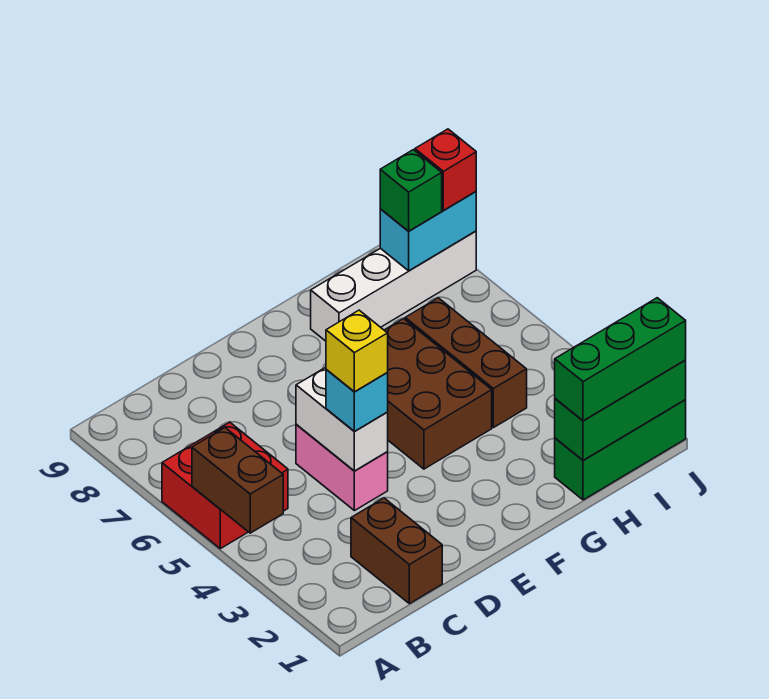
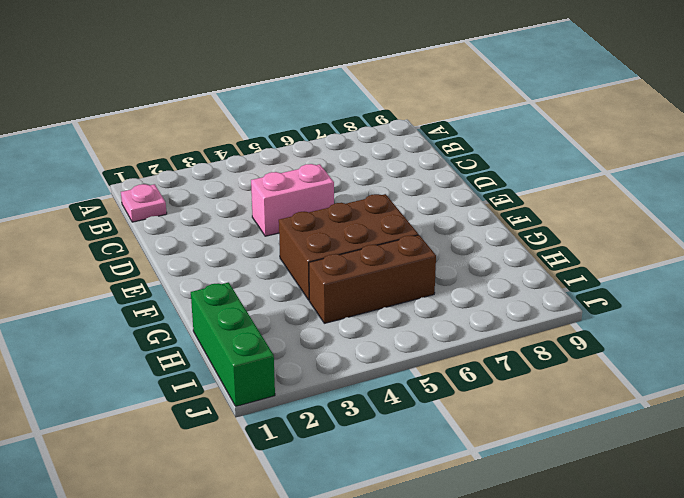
pink plate B1 level 1 -> none
none -> red brick A5:B6 level 1
none -> brown brick C1:C2 level 1
none -> white brick G8:J8 level 1

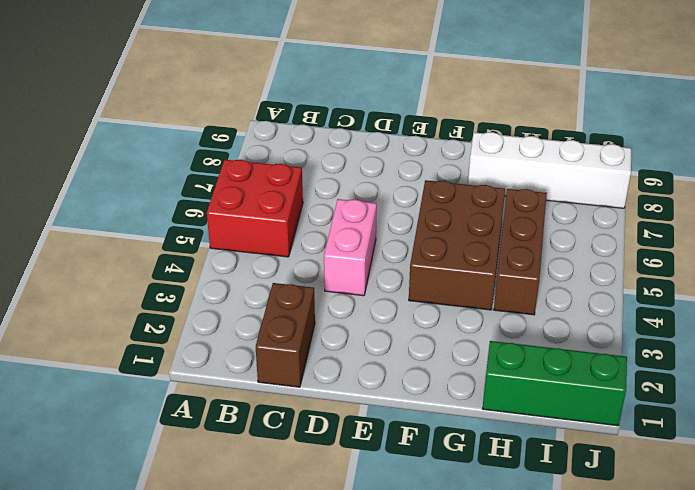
none -> brown brick A4:A5 level 2
none -> white brick D4:D5 level 2
none -> green brick H1:J1 level 2

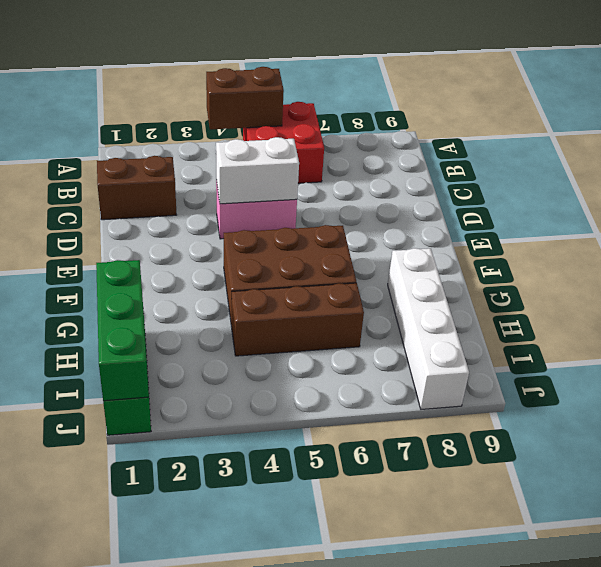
none -> cyan brick I8:J8 level 2
none -> cyan brick D4 level 3
none -> green brick H1:J1 level 3

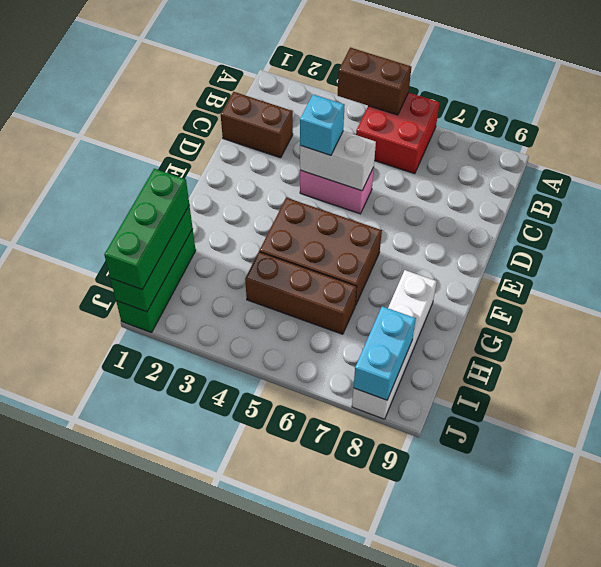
none -> green brick I8 level 3
none -> red brick J8 level 3
none -> yellow brick D4 level 4

